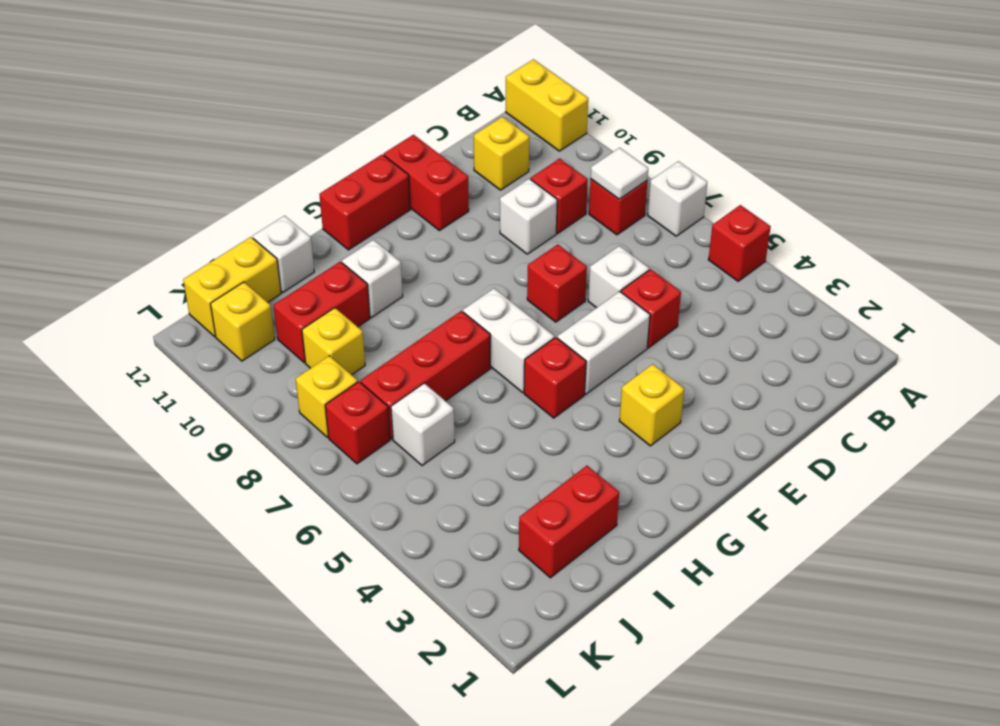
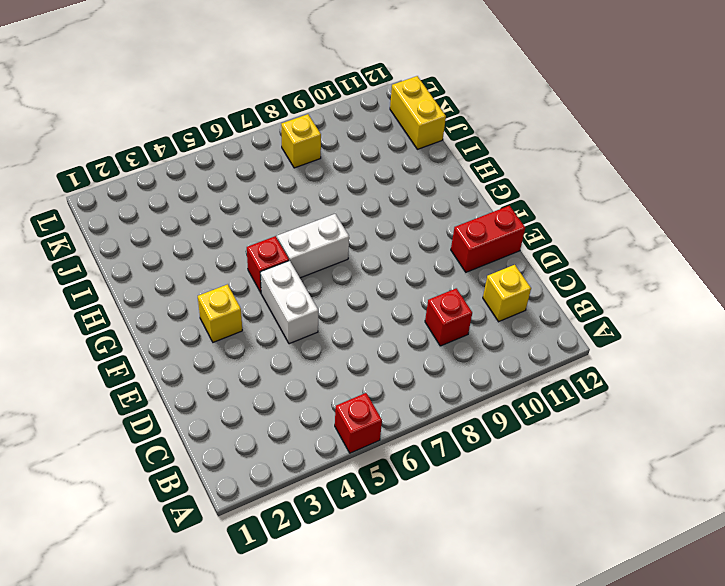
none -> white brick A7 level 1
none -> yellow brick A11:A12 level 1
none -> red brick B8 level 1

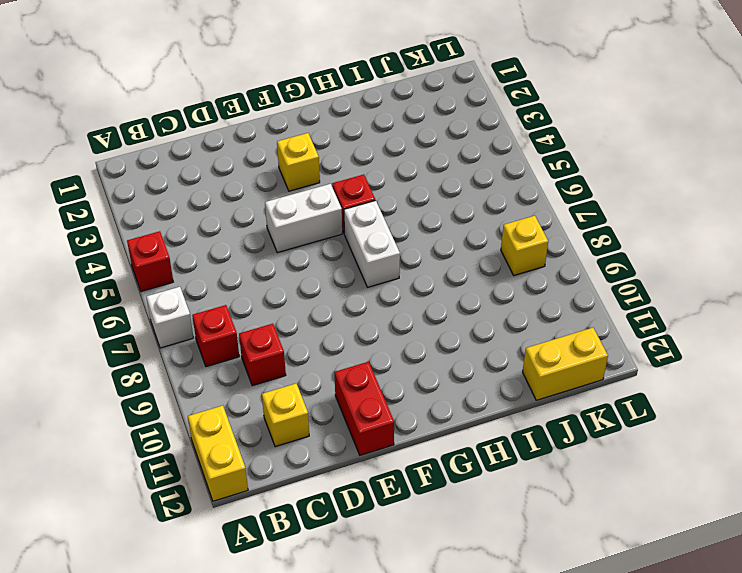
none -> red brick D5 level 1
none -> white brick D6 level 1
none -> white brick D9 level 1

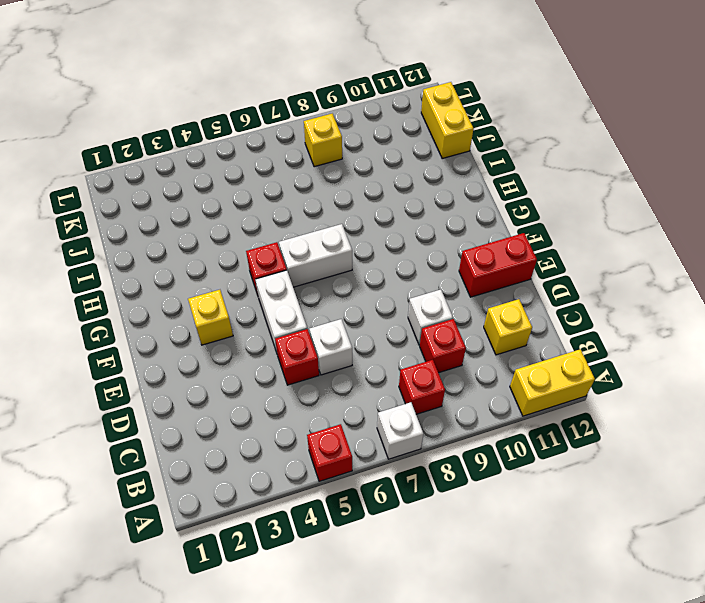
none -> red brick E7 level 1
none -> red brick F12:G12 level 1
none -> red brick H7:J7 level 1

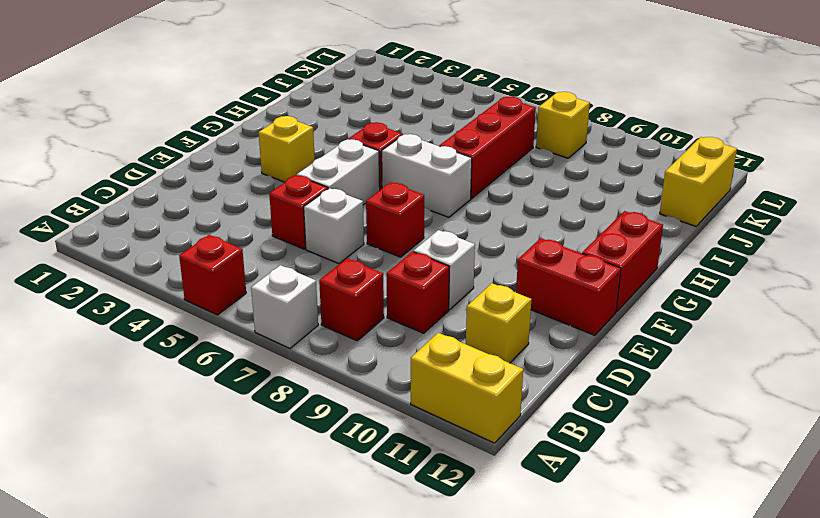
none -> white brick H10 level 1
none -> red brick I2:J2 level 1
none -> red brick I10:J10 level 1

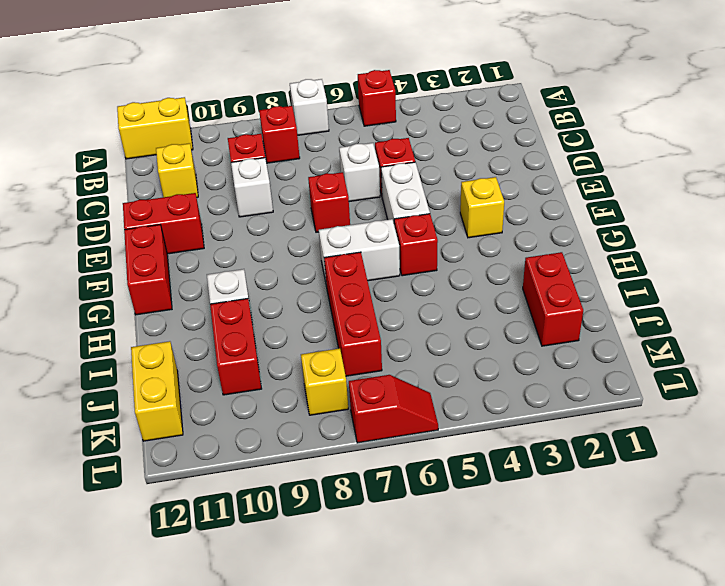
red slope L6:L7 level 1 top 7 -> none
none -> white brick I12 level 1
none -> white brick J6 level 1
none -> yellow brick J9 level 1

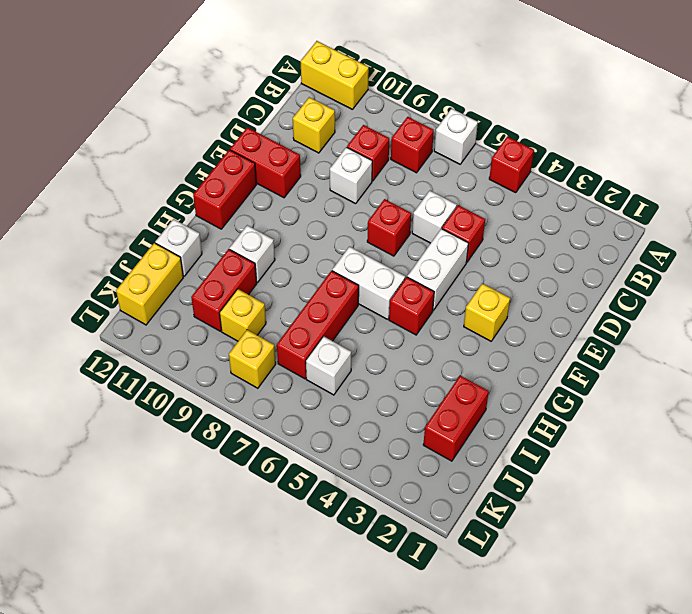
none -> red brick K7 level 1
none -> yellow brick K11 level 1
none -> white tile B8 level 2

